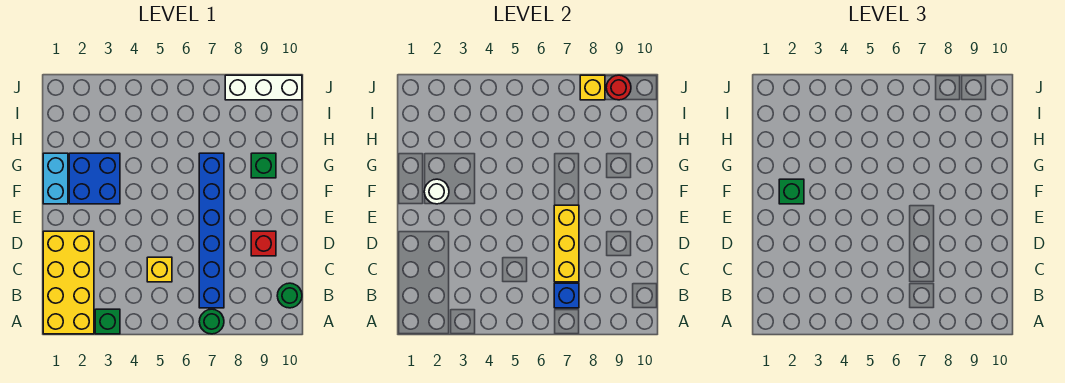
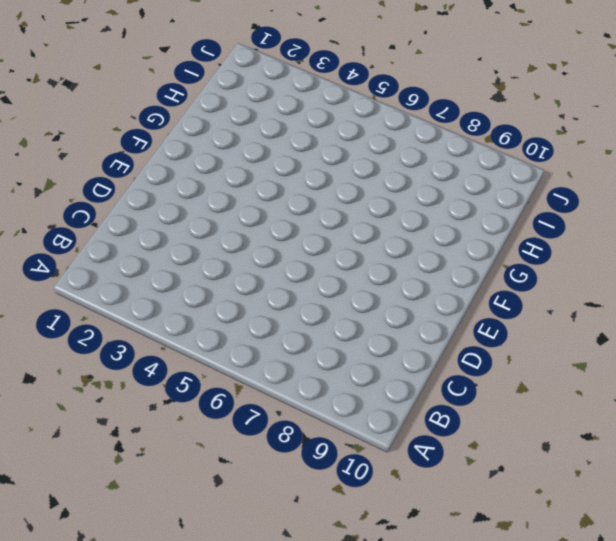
none -> yellow brick A1:D2 level 1
none -> green brick A3 level 1
none -> green round brick A7 level 1

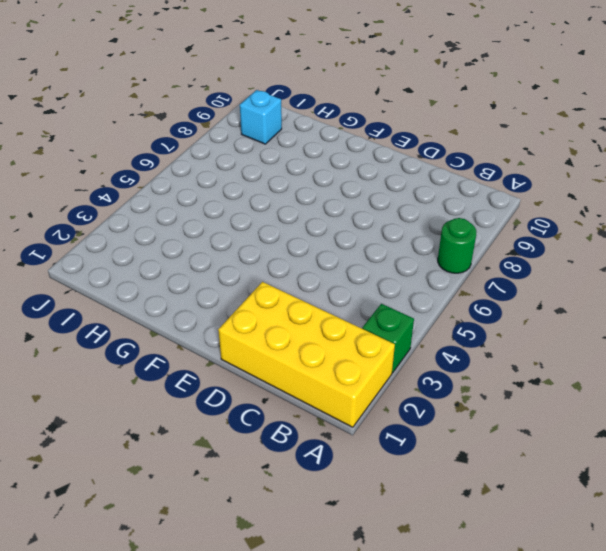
cyan brick I9 level 1 -> none
none -> blue brick B7:G7 level 1
none -> green round brick B10 level 1
none -> yellow brick C5 level 1

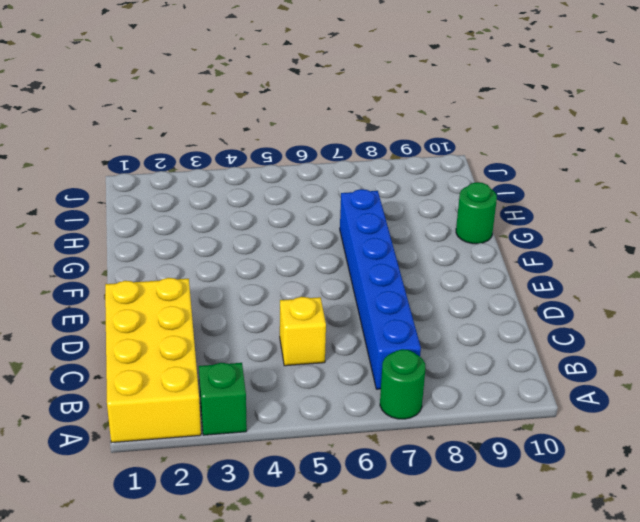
green round brick G10 level 1 -> green round brick B10 level 1
none -> red brick D9 level 1
none -> cyan brick F1:G1 level 1
none -> blue brick F2:G3 level 1

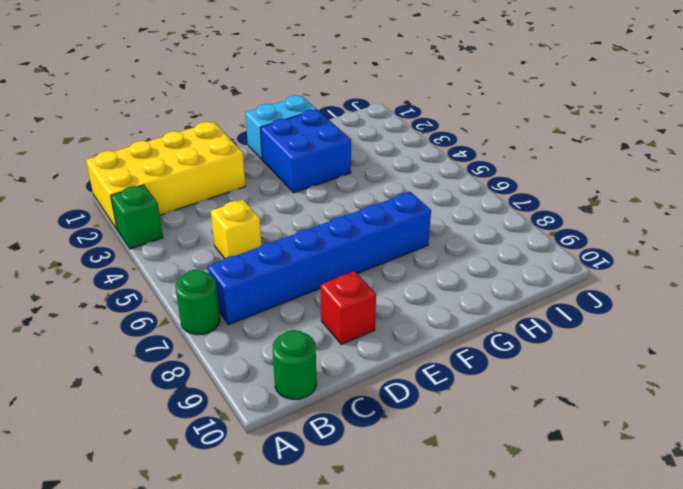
none -> green brick G9 level 1
none -> white brick J8:J10 level 1
none -> blue brick B7 level 2

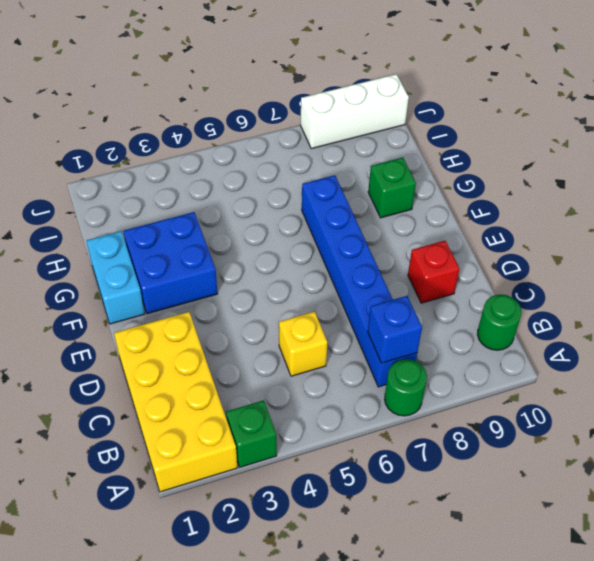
none -> yellow brick C7:E7 level 2
none -> white round brick F2 level 2
none -> yellow brick J8 level 2

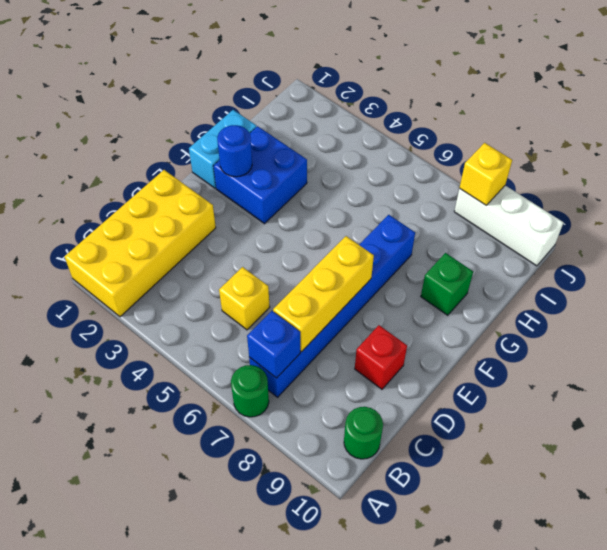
blue round brick F2 level 2 -> white round brick F2 level 2
none -> green brick A3 level 1
none -> red round brick J9 level 2
none -> green brick F2 level 3

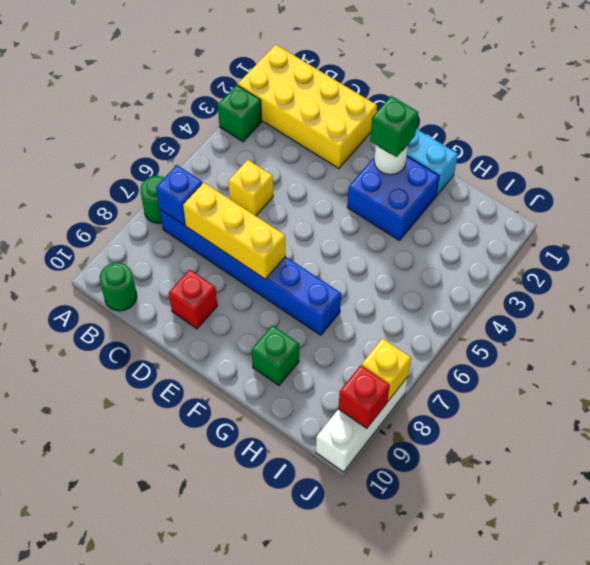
red brick J9 level 2 -> red round brick J9 level 2

